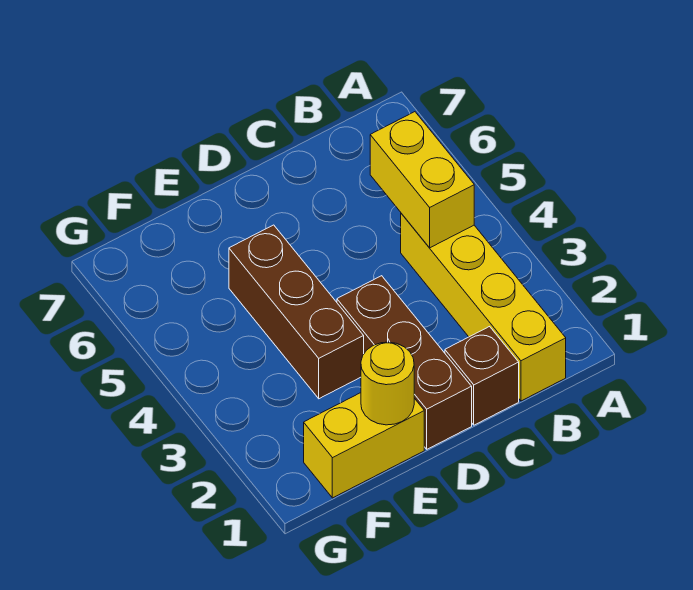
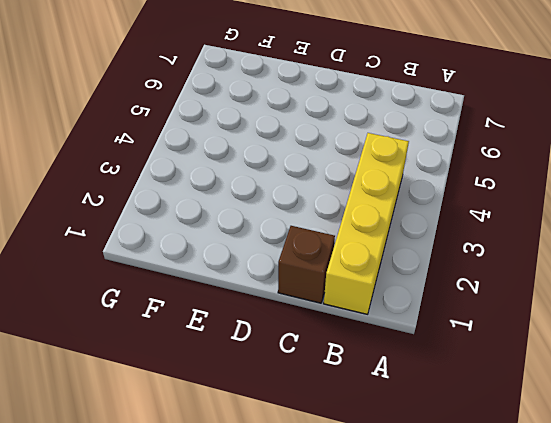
none -> brown brick D1:D3 level 1
none -> yellow brick E1:F1 level 1

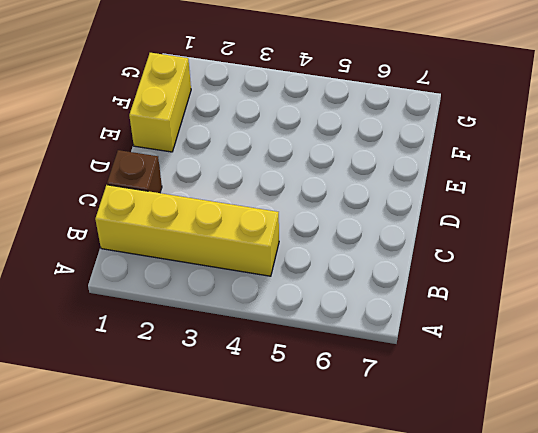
none -> brown brick D1:D3 level 1
none -> brown brick E3:E5 level 1

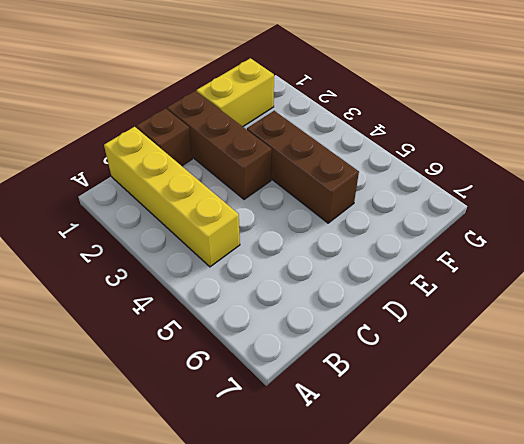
none -> yellow brick B4:B5 level 2
none -> yellow round brick E1 level 2

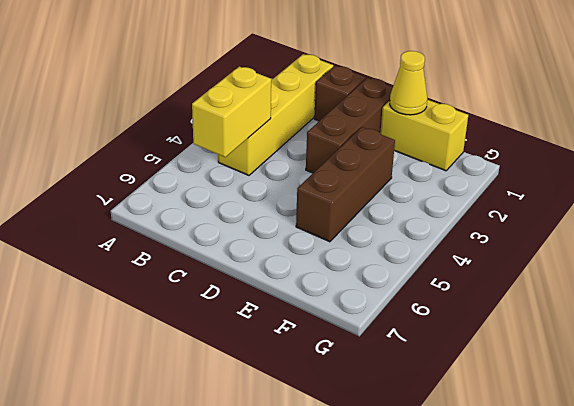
yellow cone E1 level 2 -> yellow round brick E1 level 2

